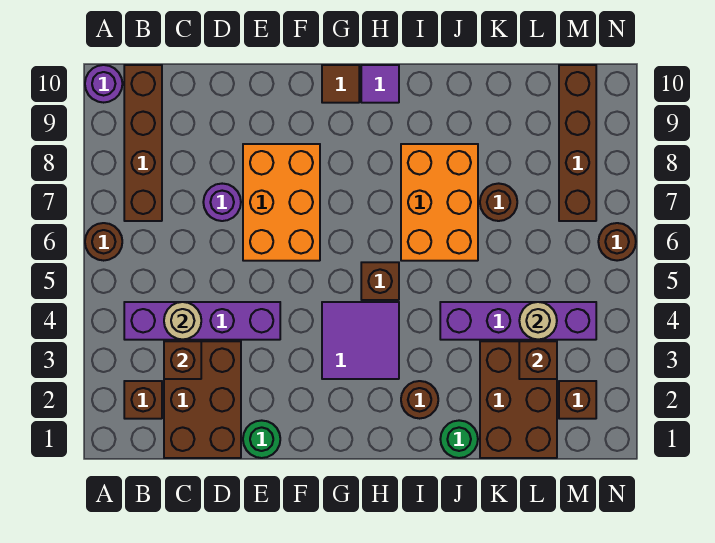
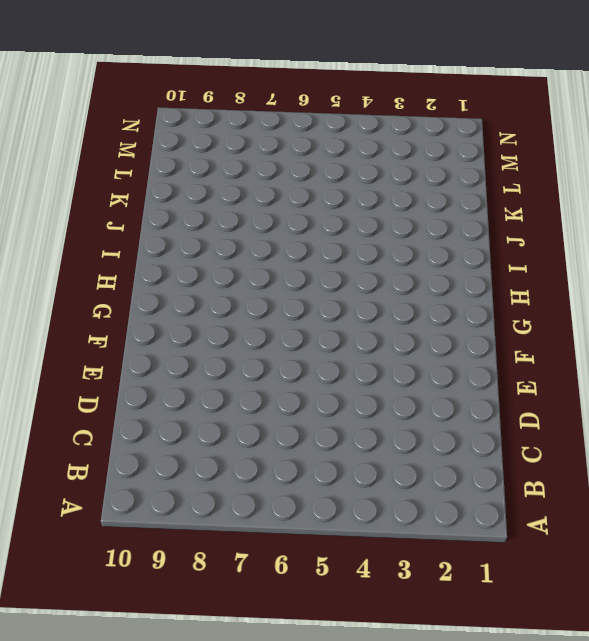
none -> brown round brick A6 level 1
none -> purple round brick A10 level 1
none -> brown brick B2 level 1

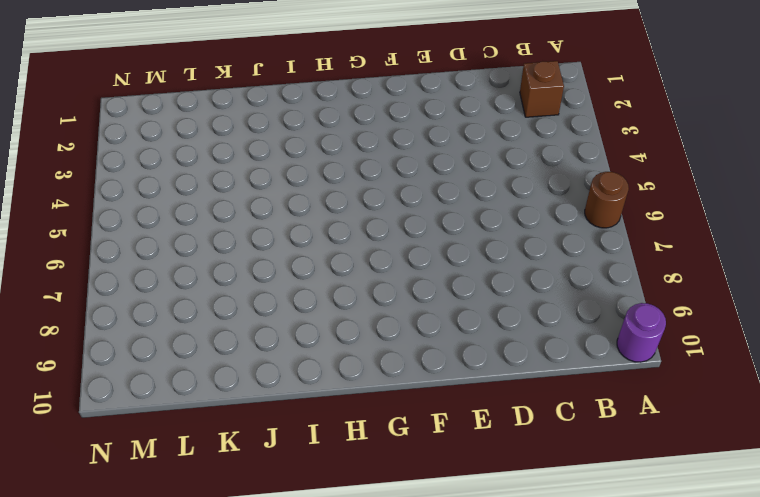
none -> purple brick B4:E4 level 1
none -> brown brick B7:B10 level 1
none -> brown brick C1:D3 level 1

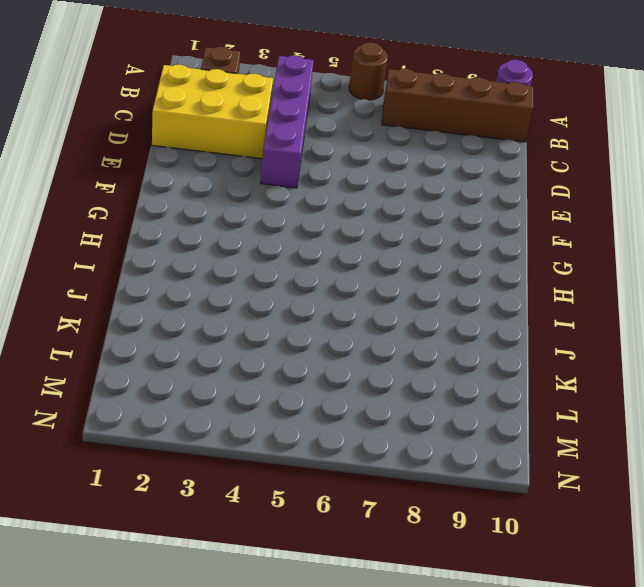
yellow brick C1:D3 level 1 -> brown brick C1:D3 level 1
none -> purple round brick D7 level 1
none -> green round brick E1 level 1
none -> orange brick E6:F8 level 1

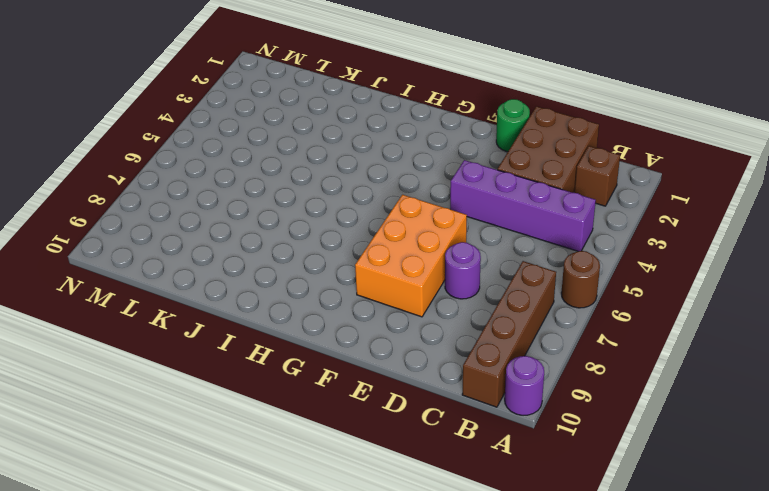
none -> purple tile G3:H4 level 1
none -> brown tile G10 level 1
none -> brown brick H5 level 1

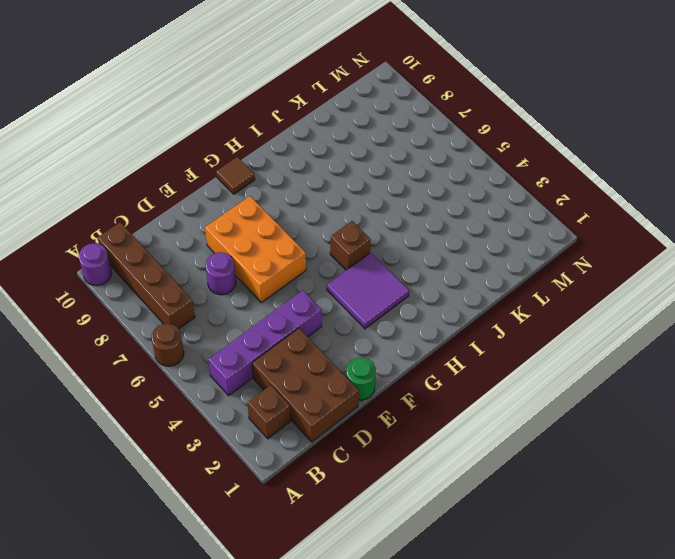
none -> purple tile H10 level 1
none -> brown round brick I2 level 1
none -> orange brick I6:J8 level 1

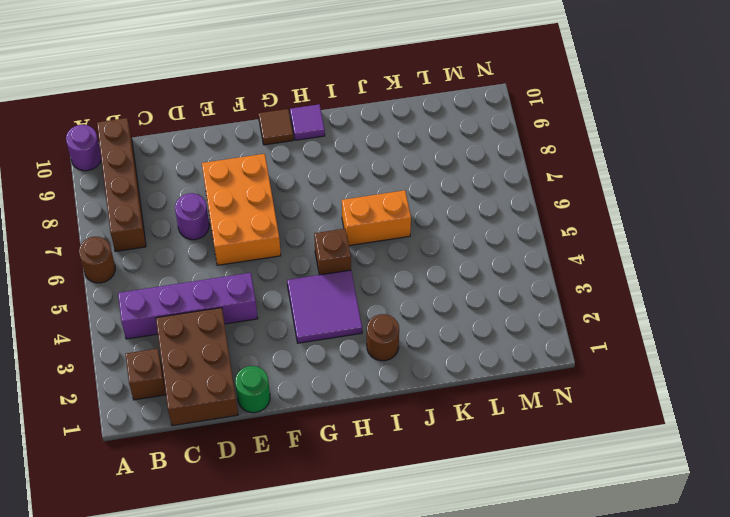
orange brick I6:J6 level 1 -> orange brick I6:J8 level 1
none -> green round brick J1 level 1
none -> purple brick J4:M4 level 1
none -> brown brick K1:L3 level 1

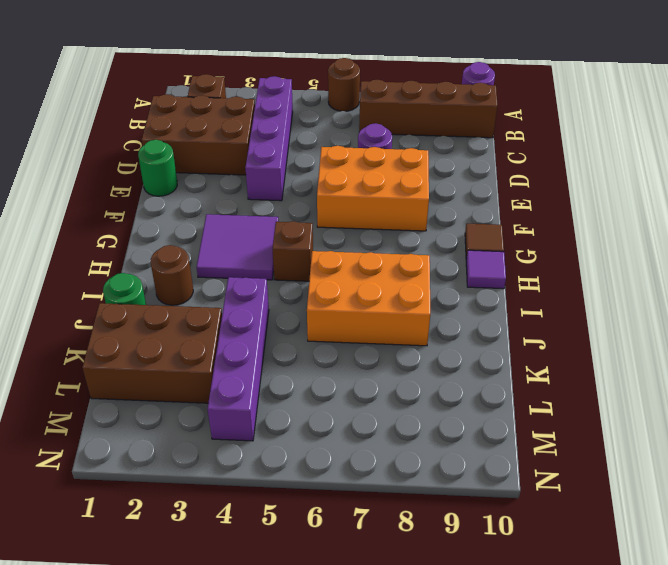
none -> brown round brick K7 level 1
none -> brown brick M2 level 1
none -> brown brick M7:M10 level 1

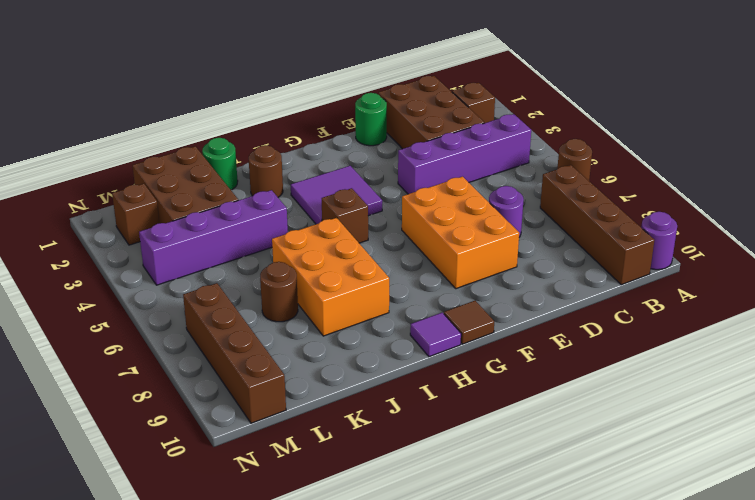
none -> brown round brick N6 level 1
none -> brown brick C3 level 2
none -> tan round brick C4 level 2

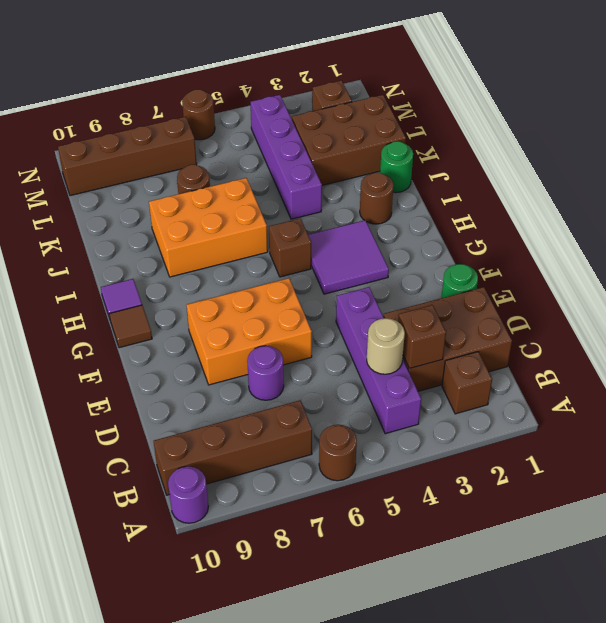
none -> brown brick L3 level 2
none -> tan round brick L4 level 2

